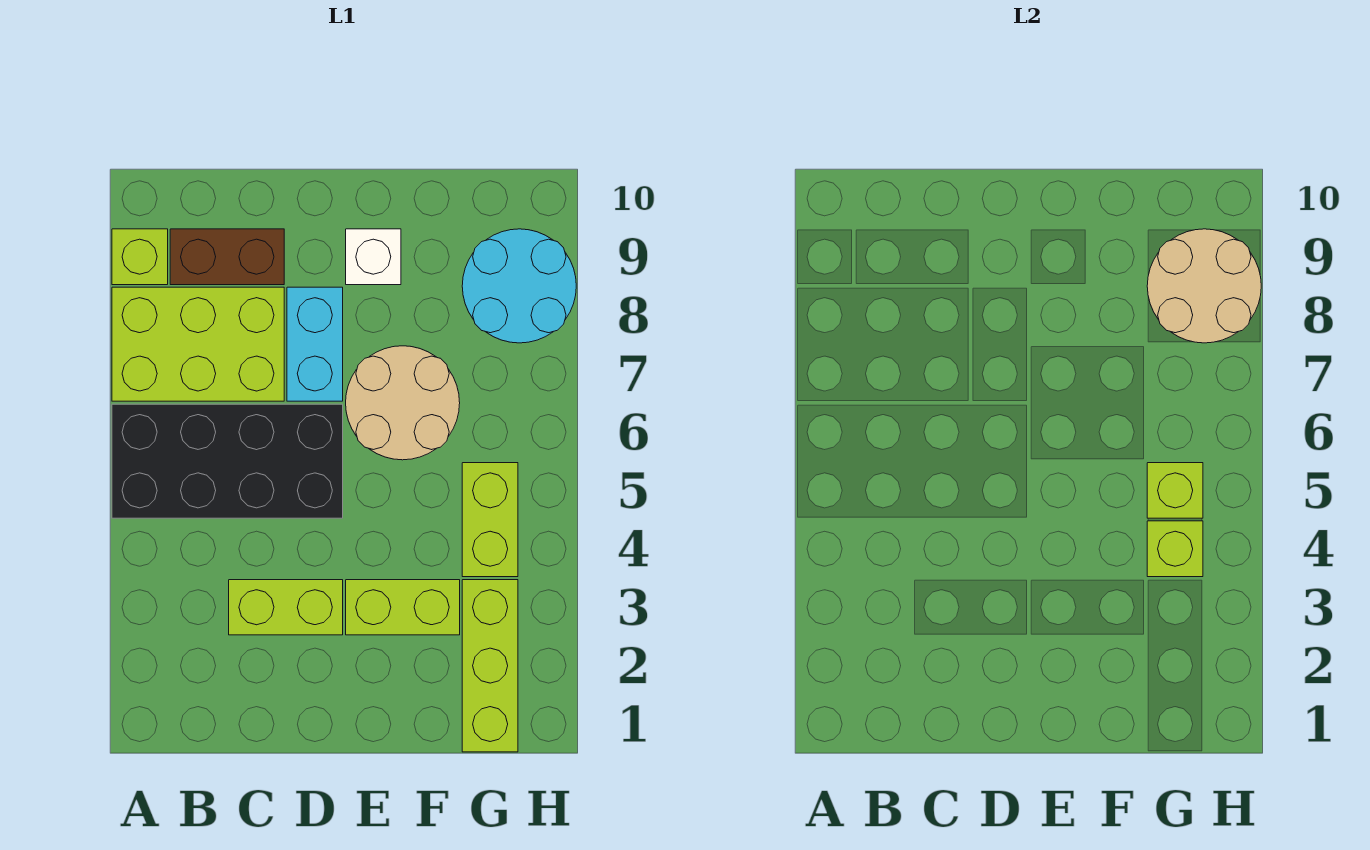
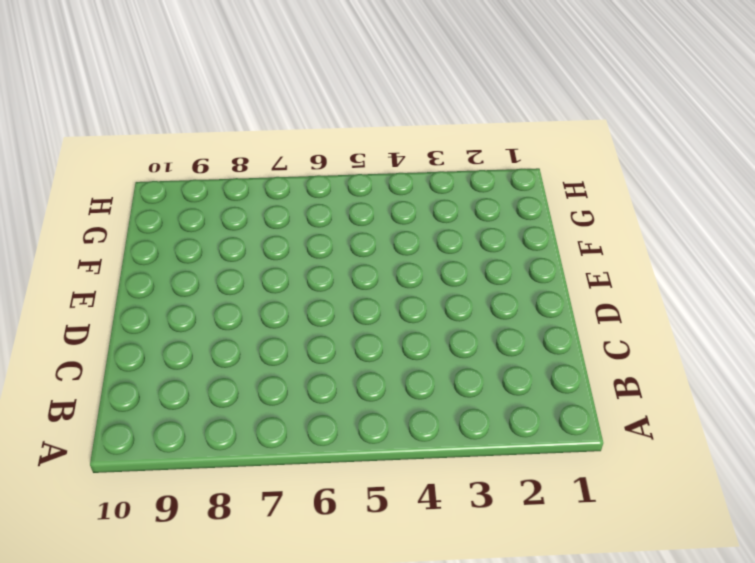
none -> black brick A5:D6 level 1
none -> lime brick A7:C8 level 1
none -> lime brick A9 level 1

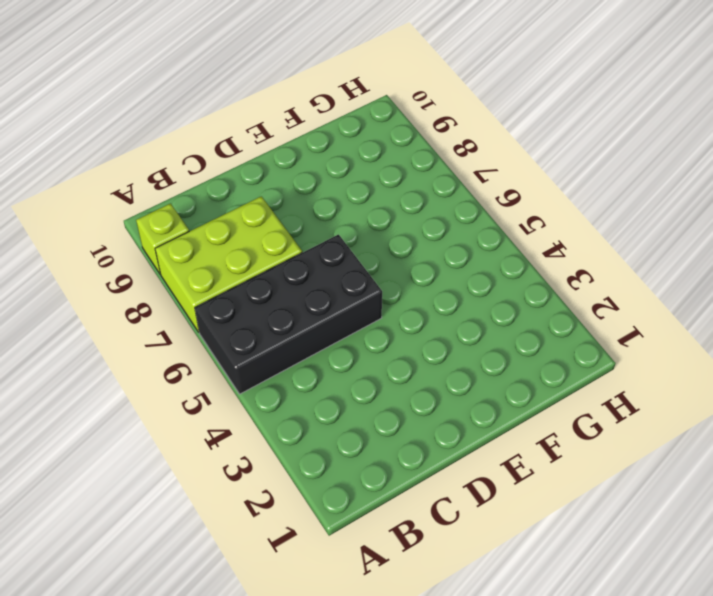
none -> brown brick B9:C9 level 1
none -> lime brick C3:D3 level 1
none -> cyan brick D7:D8 level 1

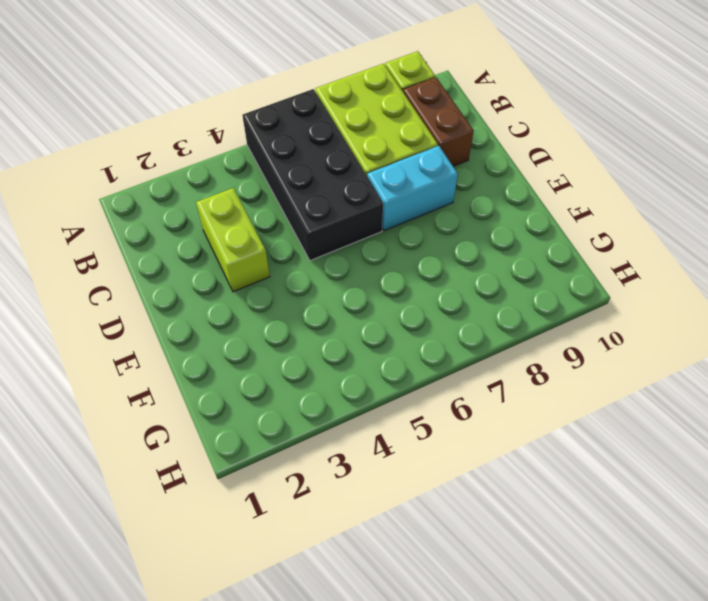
none -> lime brick E3:F3 level 1
none -> tan round brick E6:F7 level 1
none -> white brick E9 level 1

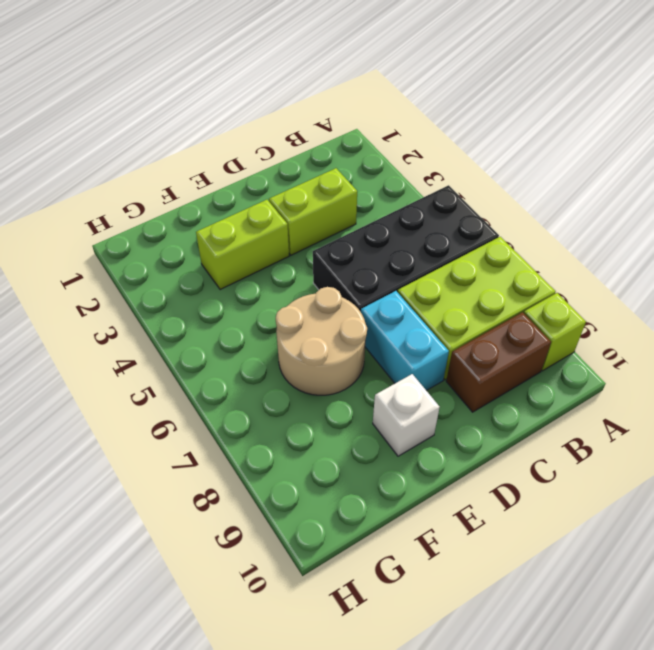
none -> lime brick G1:G3 level 1
none -> lime brick G4:G5 level 1
none -> cyan round brick G8:H9 level 1

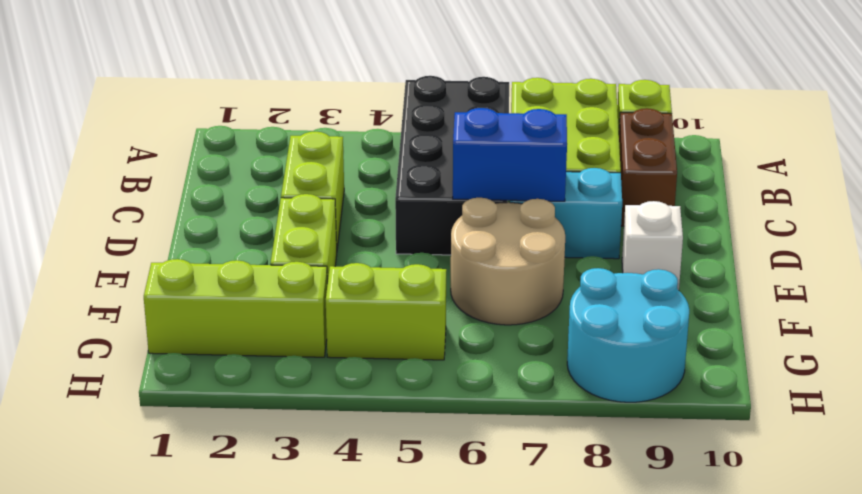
blue brick D6:D7 level 2 -> none
none -> lime brick G4 level 2
none -> lime brick G5 level 2
none -> tan round brick G8:H9 level 2

